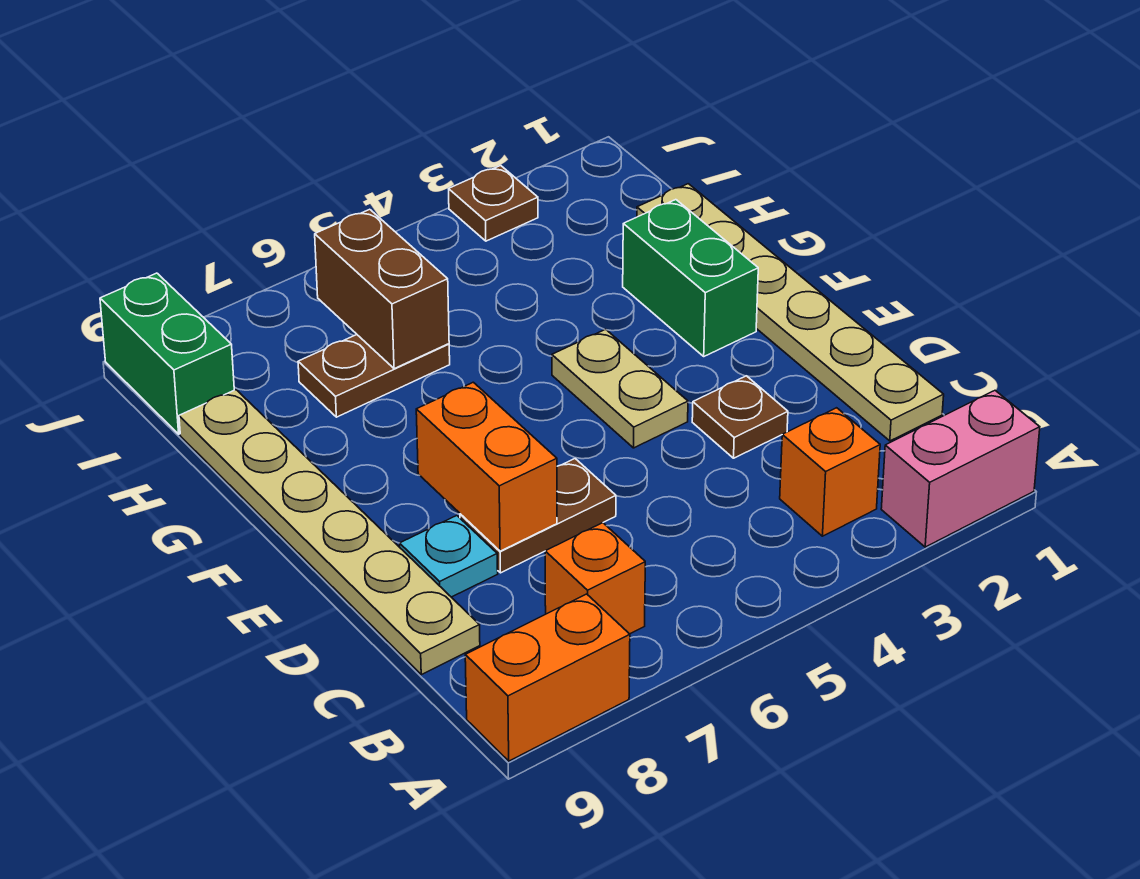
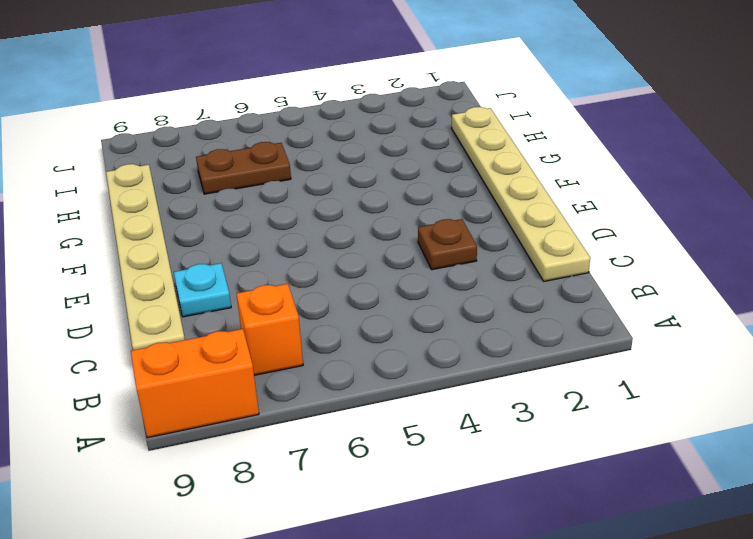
none -> pink brick A1:A2 level 1
none -> orange brick B3 level 1
none -> brown plate D6:D7 level 1

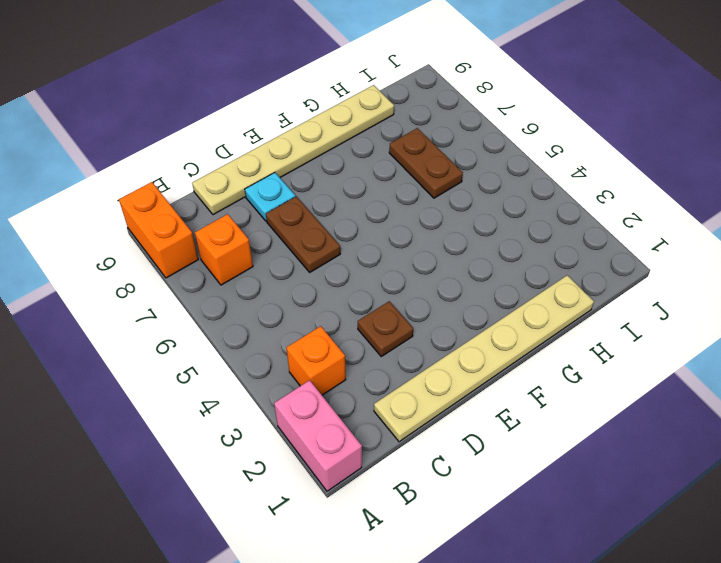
none -> tan plate E4:F4 level 1
none -> green brick F2:G2 level 1
none -> green brick I9:J9 level 1

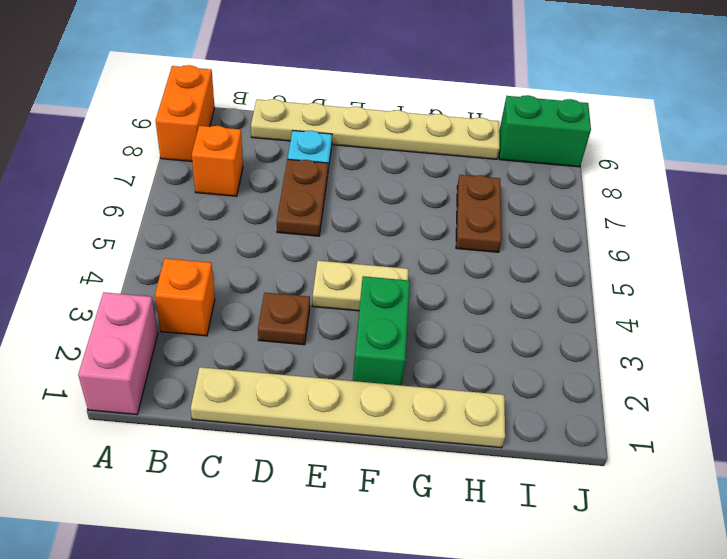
green brick F2:F3 level 1 -> green brick F2:G2 level 1
none -> brown plate J3 level 1
none -> orange brick D7:E7 level 2
none -> brown brick H6:I6 level 2

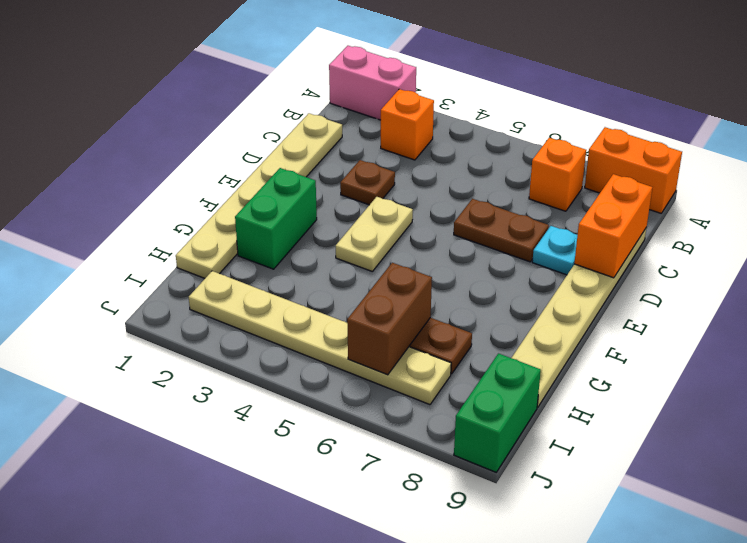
orange brick C9:D9 level 2 -> orange brick D7:E7 level 2
tan plate I2:I7 level 1 -> none
none -> brown plate J3 level 1

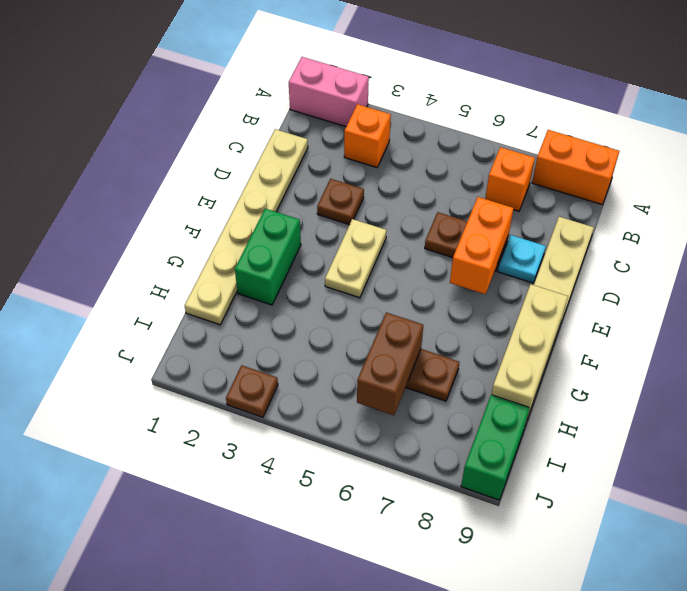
tan brick F9:H9 level 2 -> none

